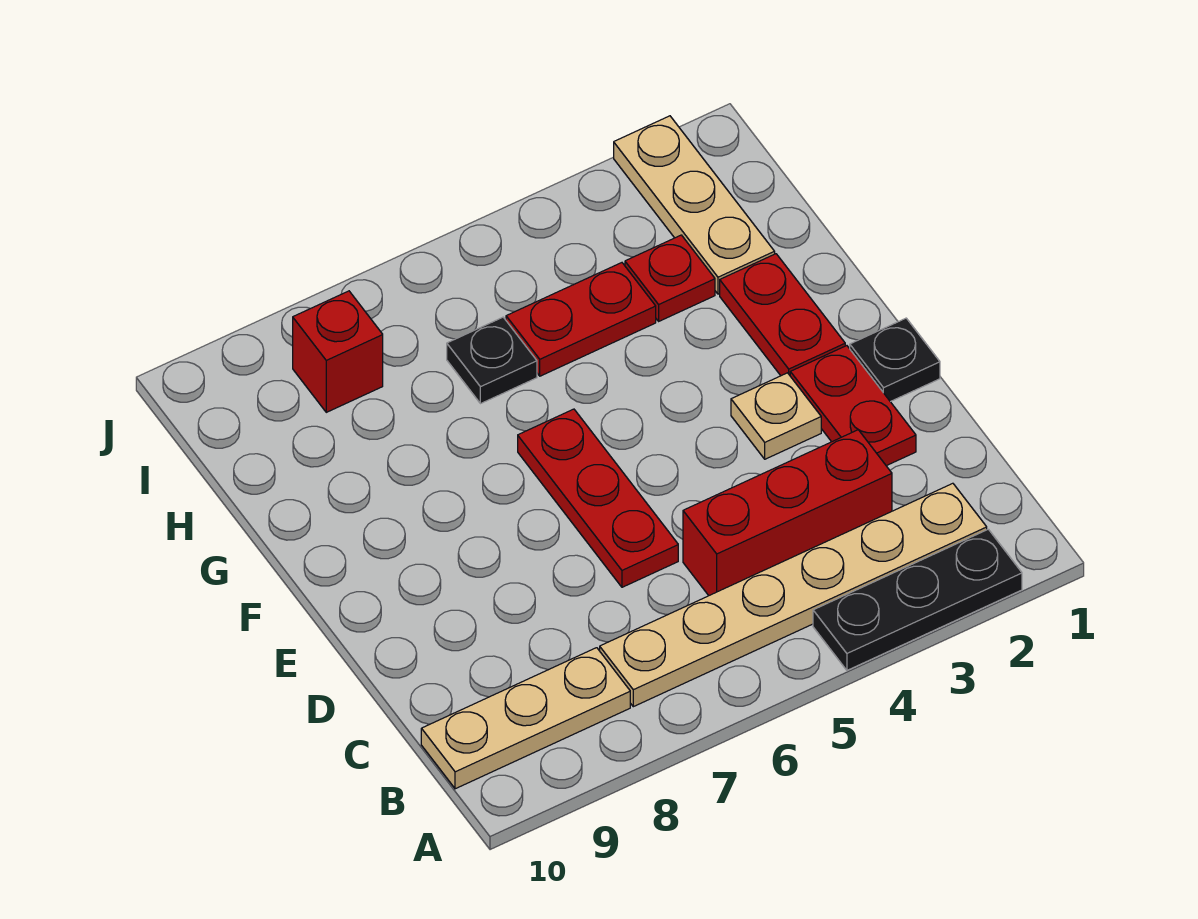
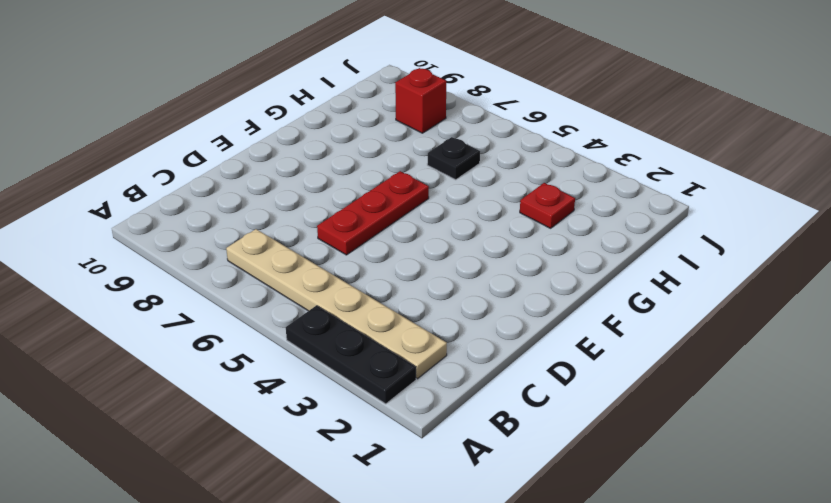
none -> tan plate B8:B10 level 1
none -> red brick C3:C5 level 1
none -> red plate D2:E2 level 1

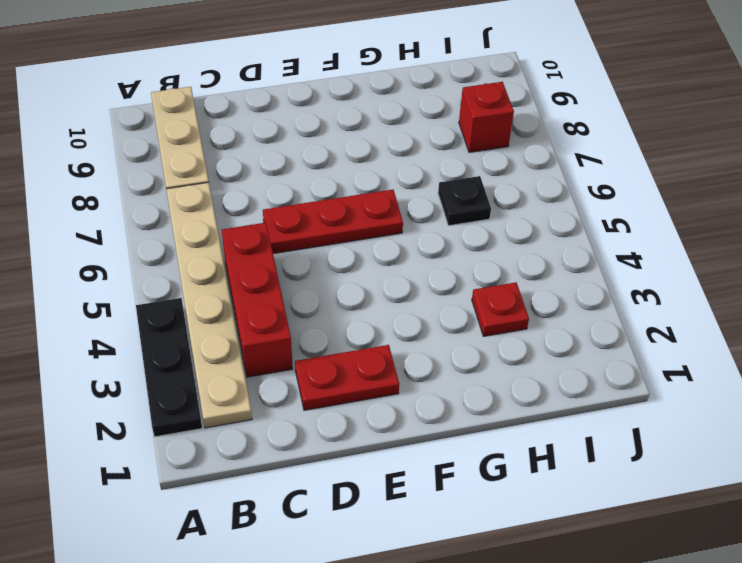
none -> black plate E1 level 1
none -> tan plate E3 level 1
none -> red plate F2:G2 level 1

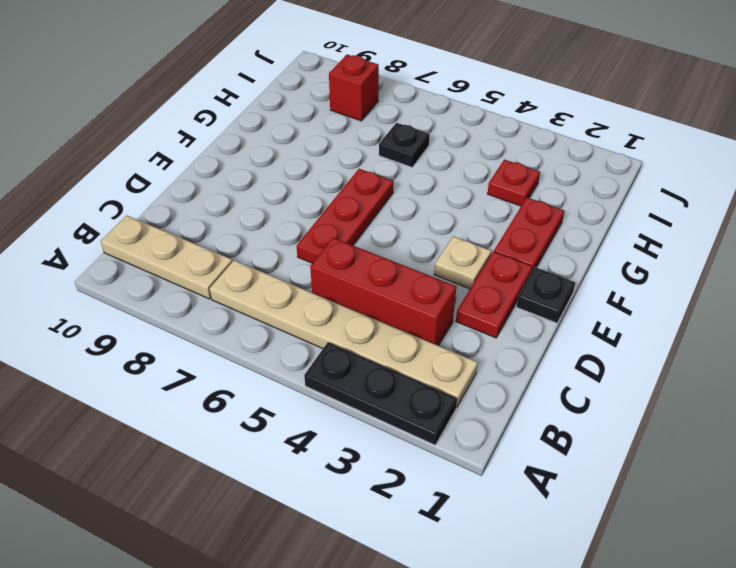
none -> tan plate H2:J2 level 1
none -> red plate H4:H5 level 1

